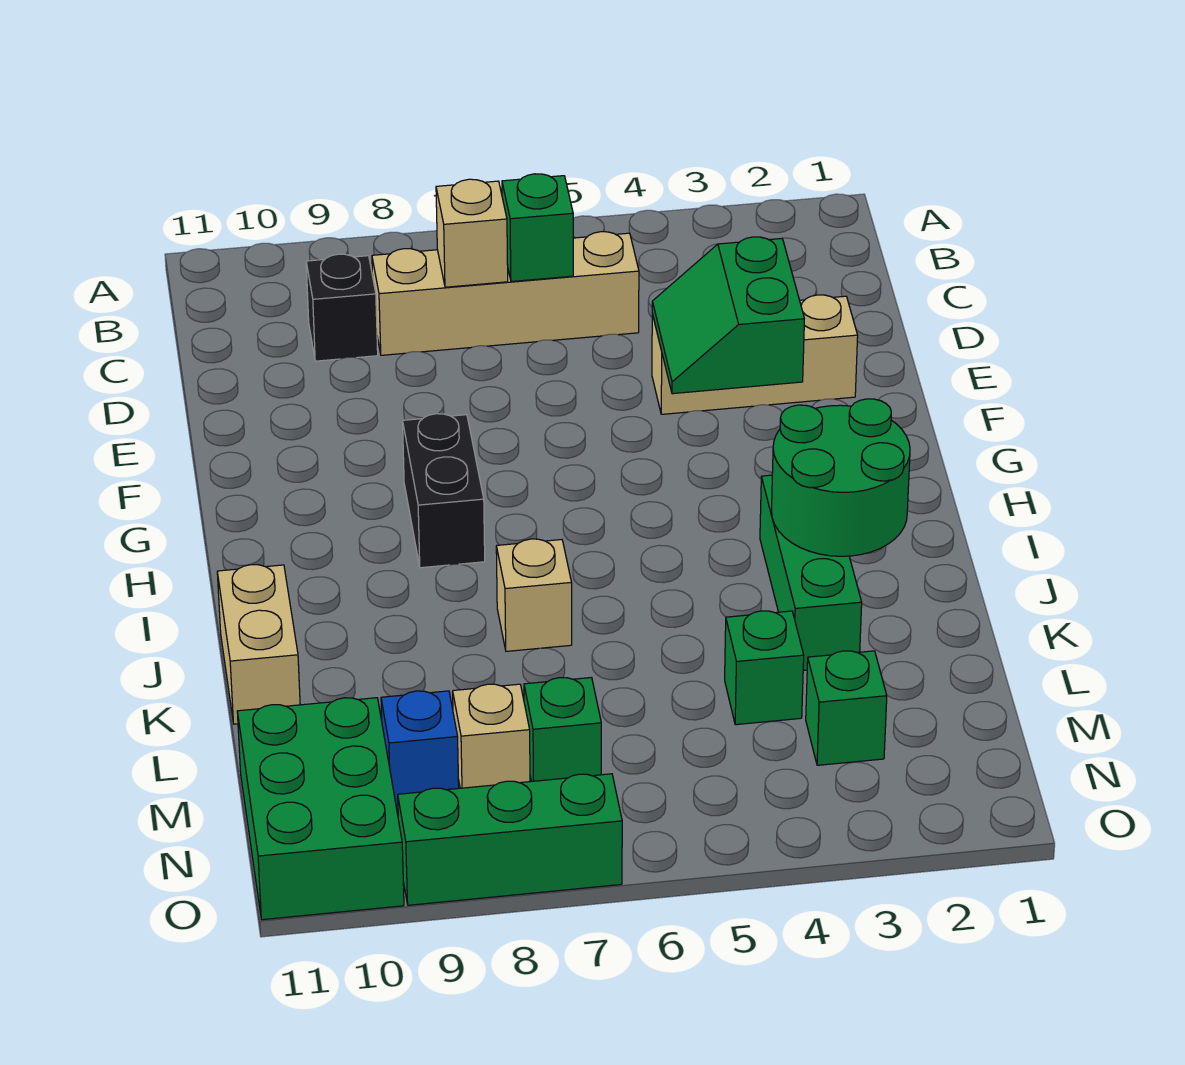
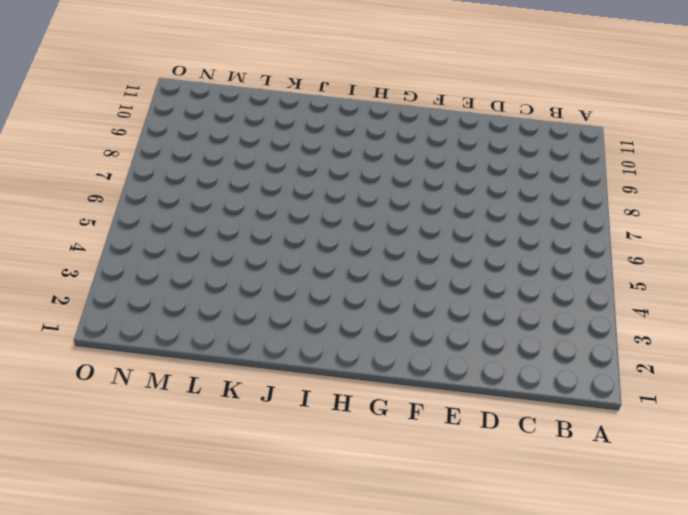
none -> tan brick C5:C8 level 1
none -> black brick C9 level 1
none -> tan brick E2:E4 level 1

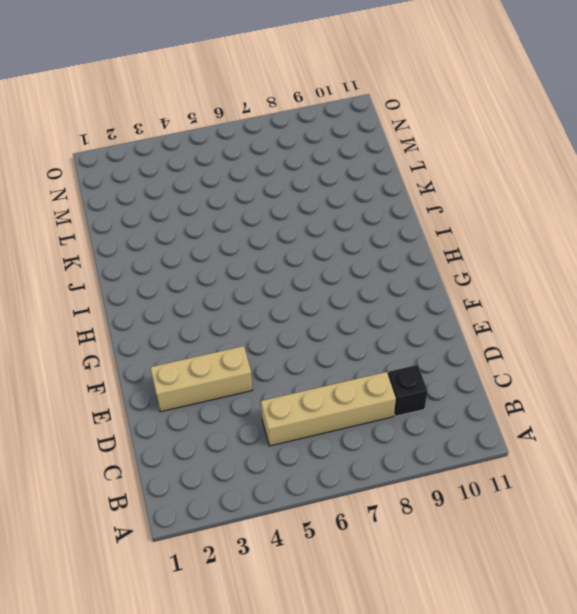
none -> black brick G8:H8 level 1
none -> green brick I3:K3 level 1
none -> tan brick J7 level 1

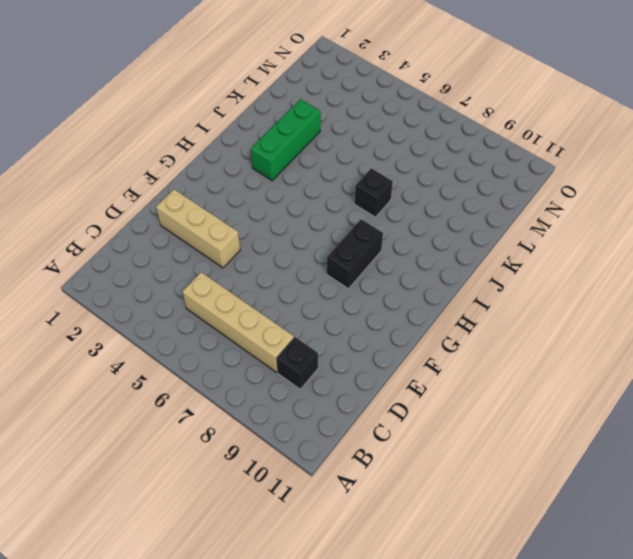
black brick J7 level 1 -> tan brick J7 level 1
none -> tan brick J11:K11 level 1
none -> green brick L4 level 1
none -> green brick M3 level 1

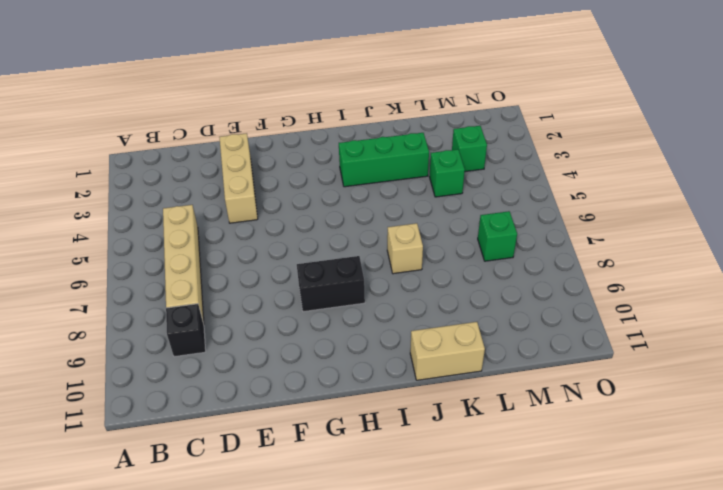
none -> tan brick M8 level 1
none -> blue brick M9 level 1
none -> green brick M10:O11 level 1

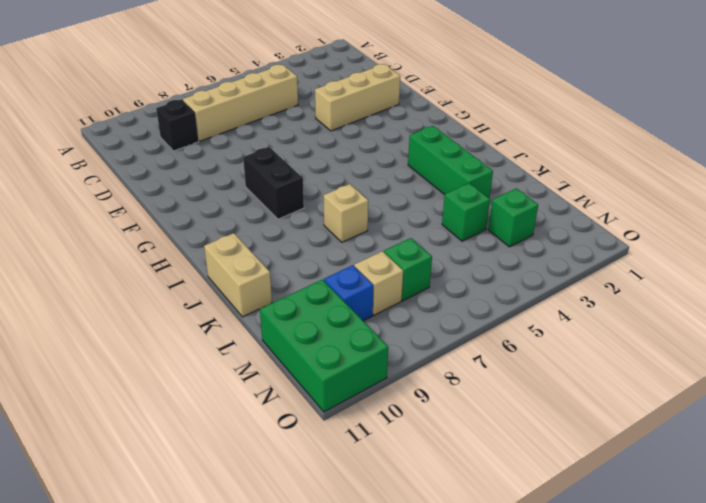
none -> green brick O7:O9 level 1
none -> green brick C6 level 2
none -> tan brick C7 level 2

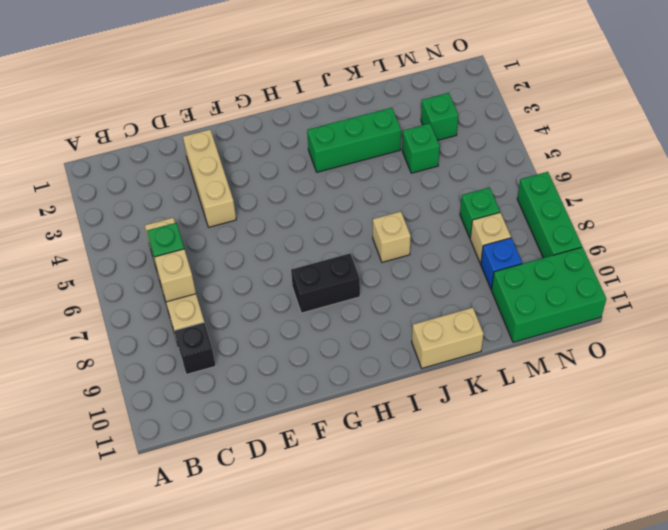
none -> green slope E3:F4 level 2 top 3
none -> green round brick I2:J3 level 2

